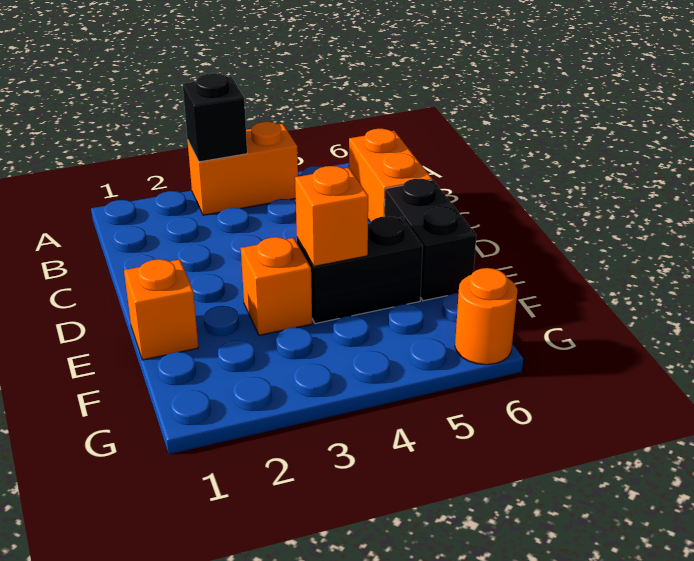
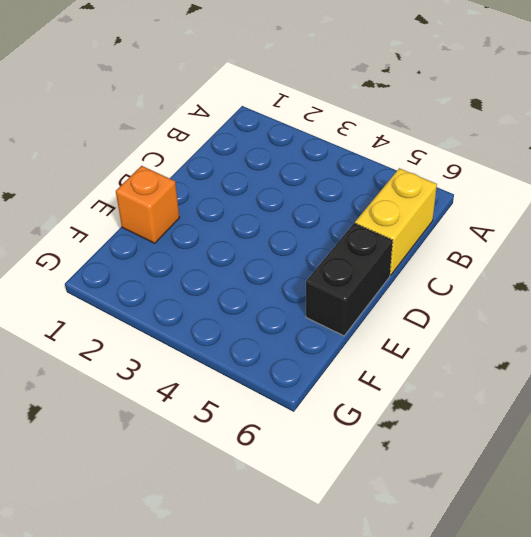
yellow brick B6:C6 level 1 -> orange brick B6:C6 level 1
none -> orange brick A3:A4 level 1
none -> orange brick E3 level 1

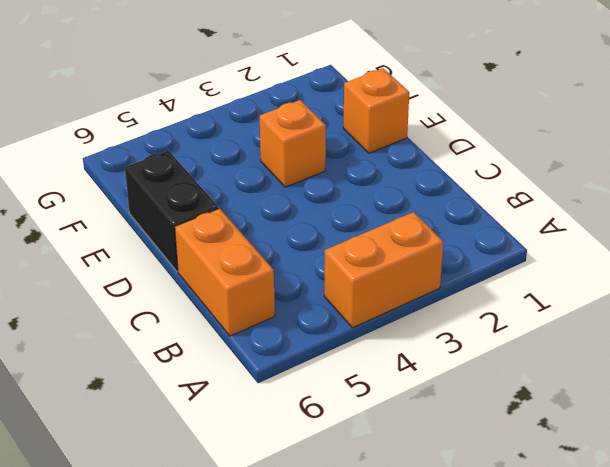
none -> black brick E4:E5 level 1
none -> orange round brick G6 level 1

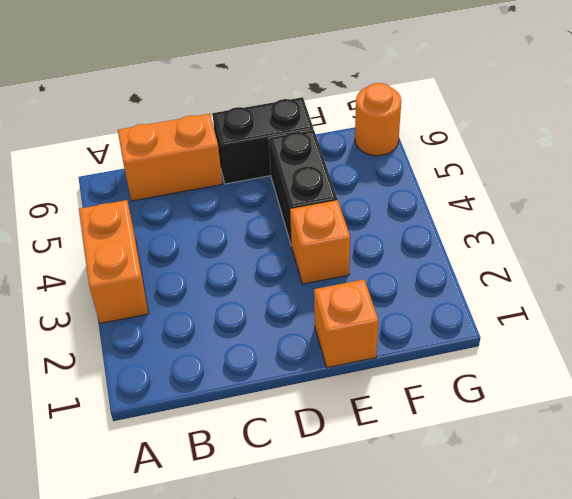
none -> black brick A3 level 2
none -> orange brick E4 level 2

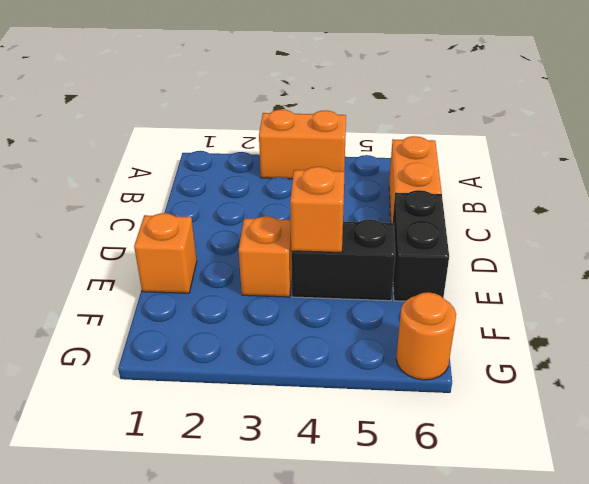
none -> black brick A3 level 2

